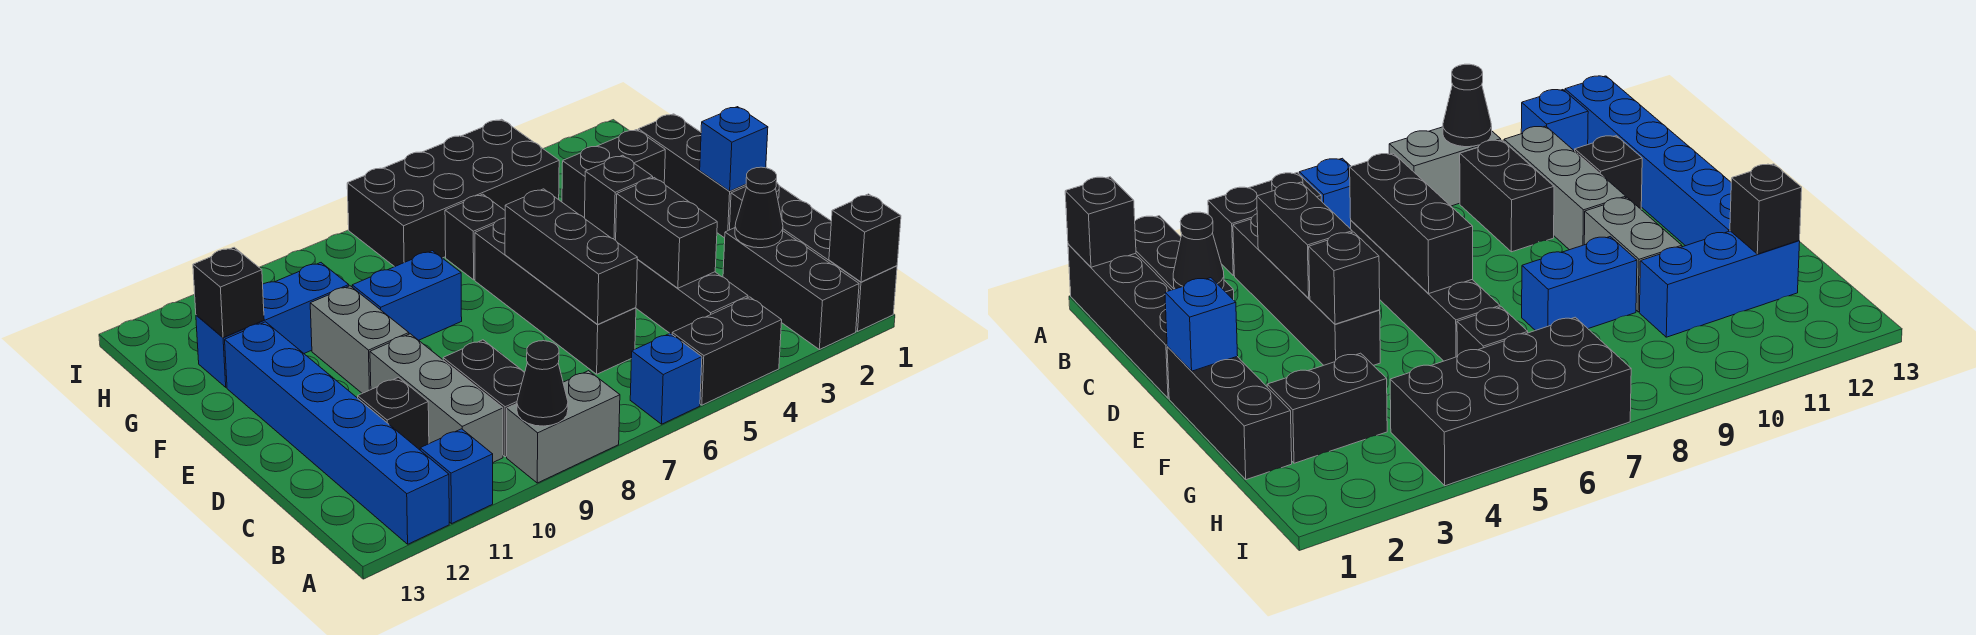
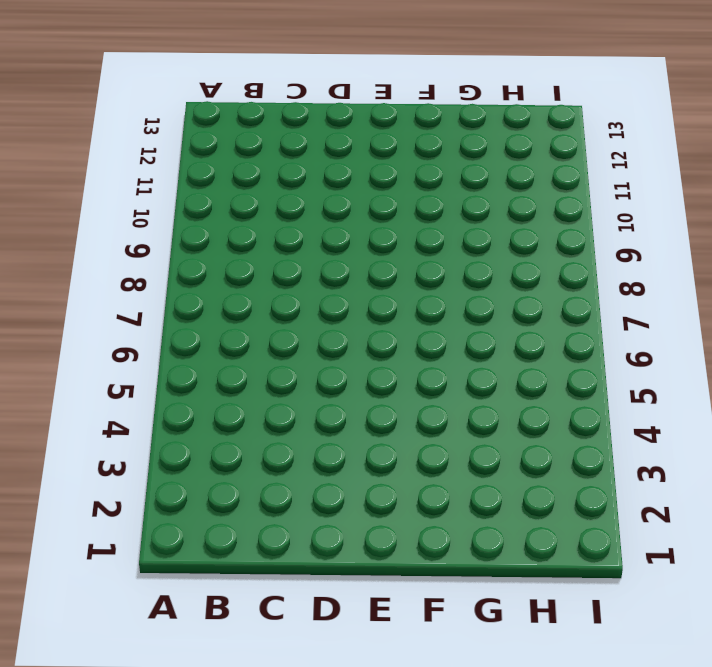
none -> black brick A1:D1 level 1
none -> black brick A2:C2 level 1
none -> black brick A4:A5 level 1

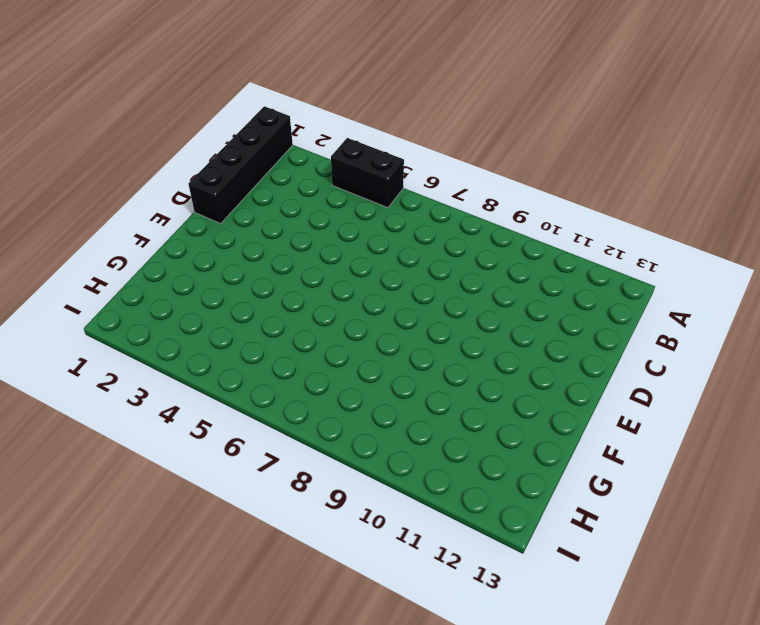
none -> black brick A2:C2 level 1
none -> blue brick A6 level 1
none -> grey brick A8:A9 level 1

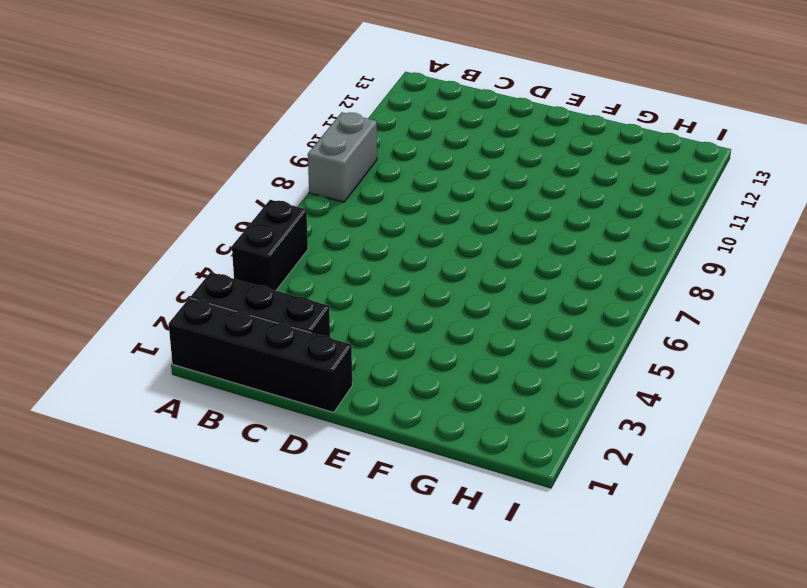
none -> blue brick A6 level 1
none -> blue brick A11 level 1
none -> blue brick A12:F12 level 1

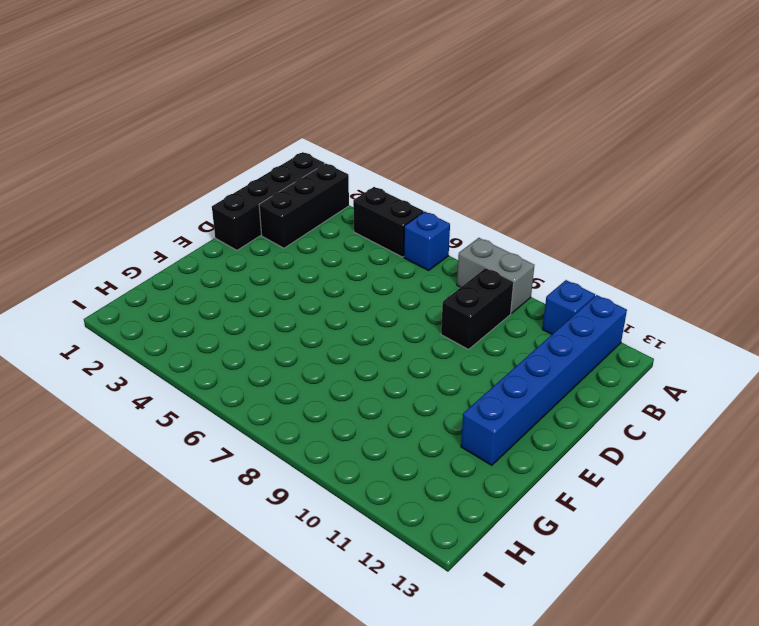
none -> black brick B4:E4 level 1
none -> grey brick B10:D10 level 1
none -> black brick C6:F6 level 1

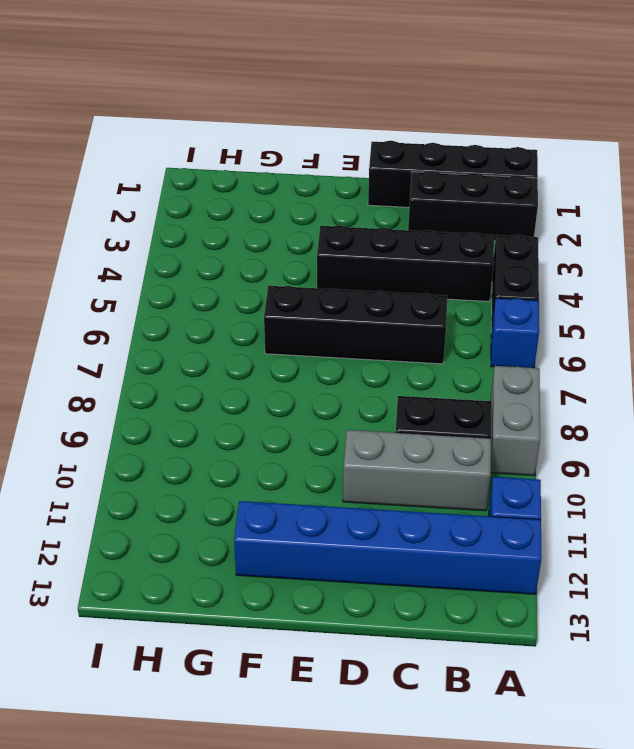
none -> black brick C11 level 1
none -> black brick E1:G1 level 1
none -> grey brick E10:F10 level 1

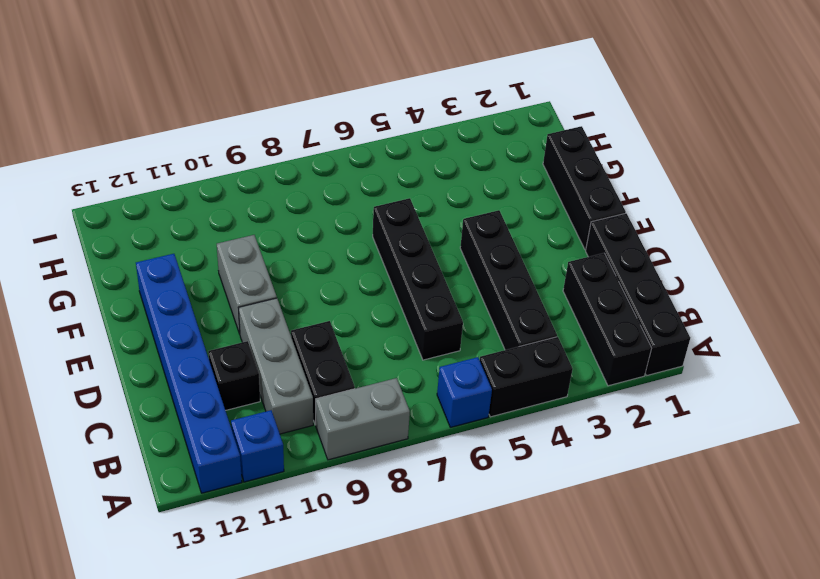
none -> blue brick F8:F9 level 1
none -> black brick G2:G3 level 1
none -> black brick G6 level 1

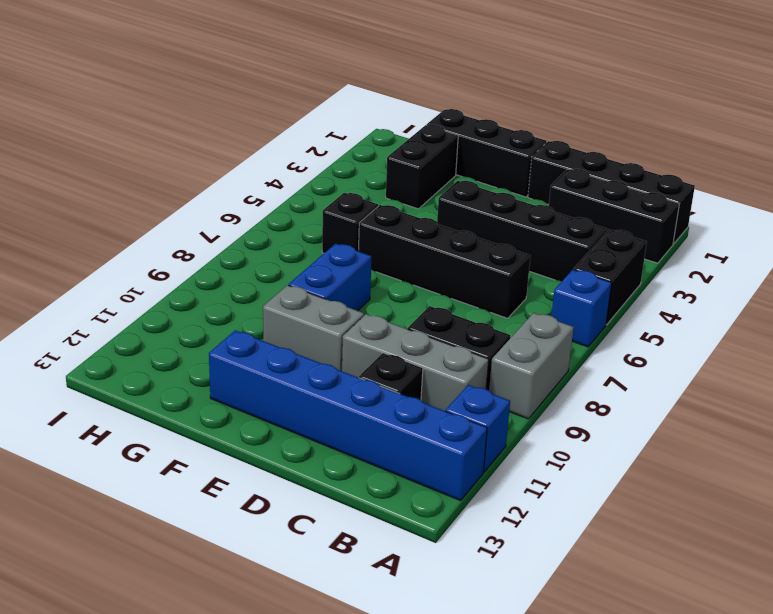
none -> blue brick G10:G12 level 1
none -> black brick H4:I7 level 1
none -> black brick A1 level 2

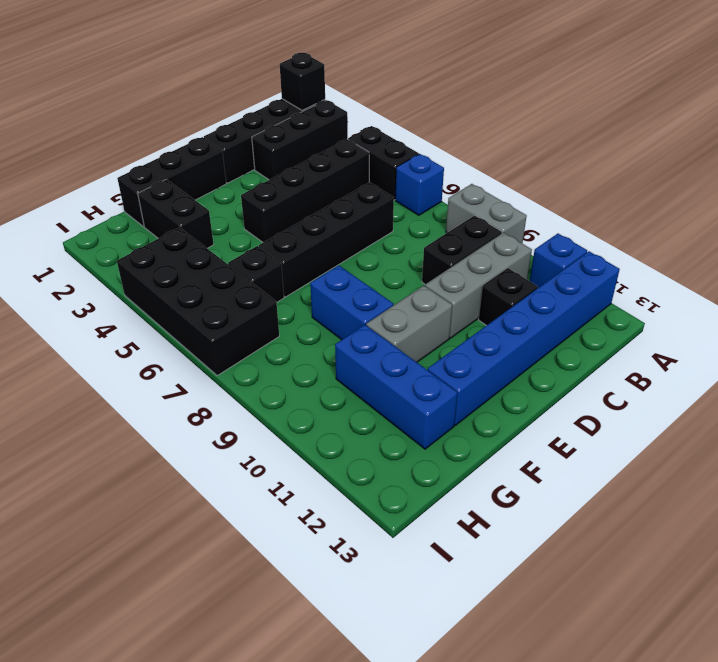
none -> black cone A9 level 2
none -> black cone C2 level 2
none -> black brick C4:D4 level 2

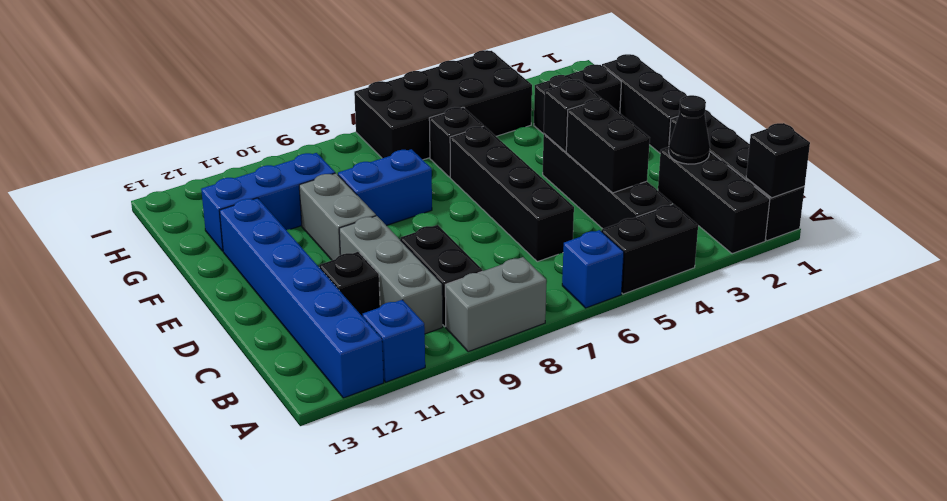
none -> black cone A9 level 2
none -> black brick C6:E6 level 2
none -> blue brick E1 level 2

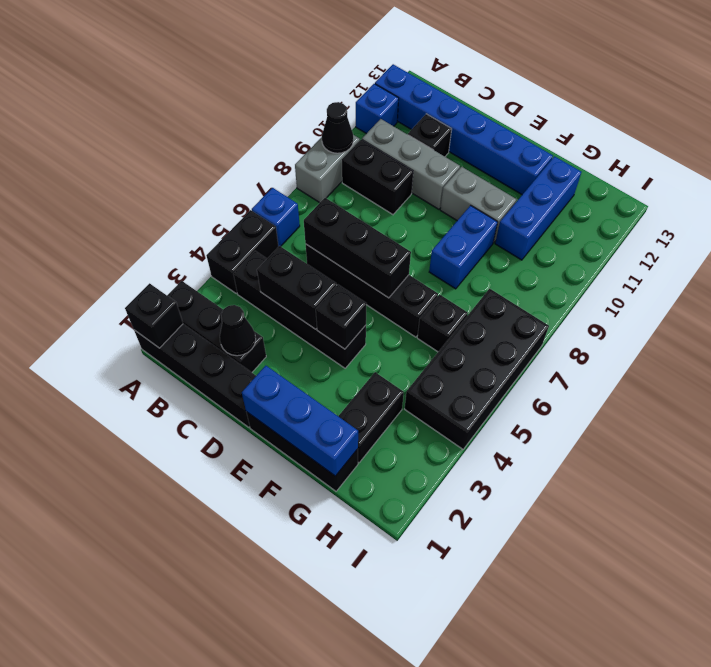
blue brick E1:G1 level 2 -> blue brick E1 level 2
none -> black brick G12 level 2

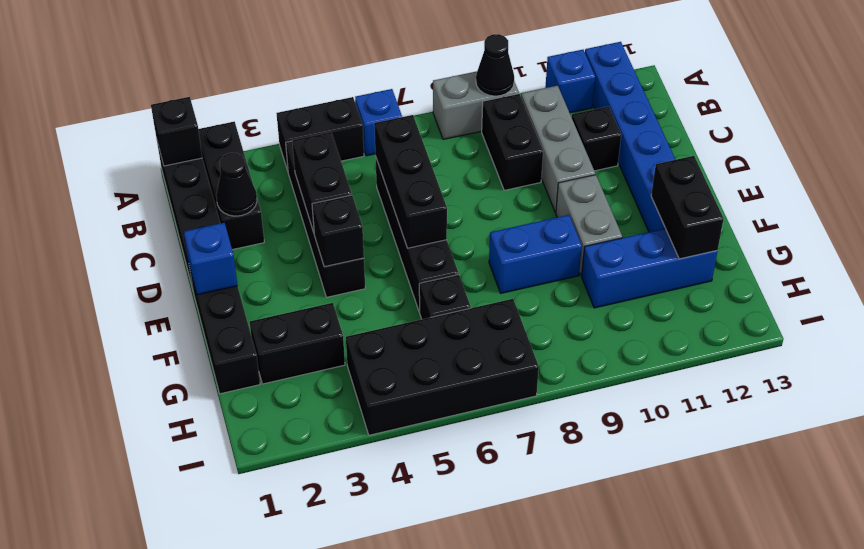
black brick F12:G12 level 2 -> black brick G12 level 2

